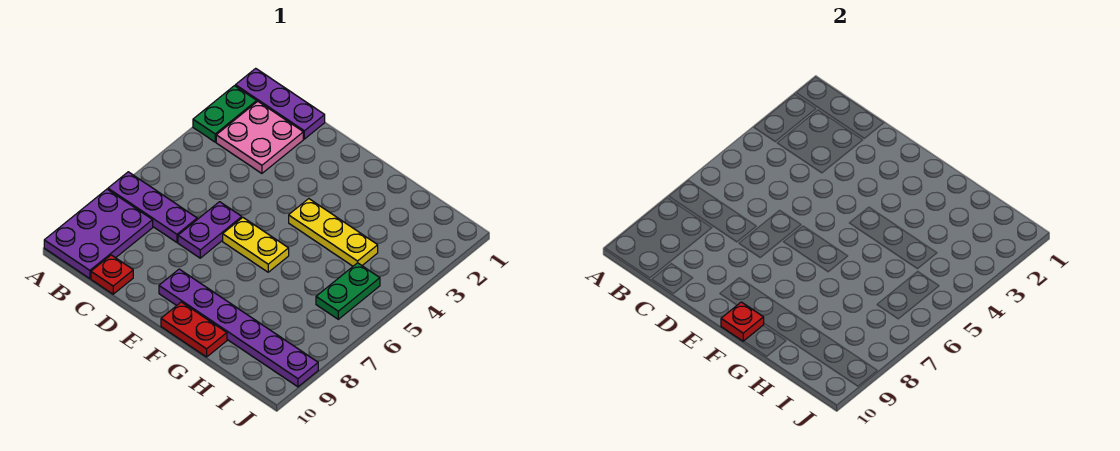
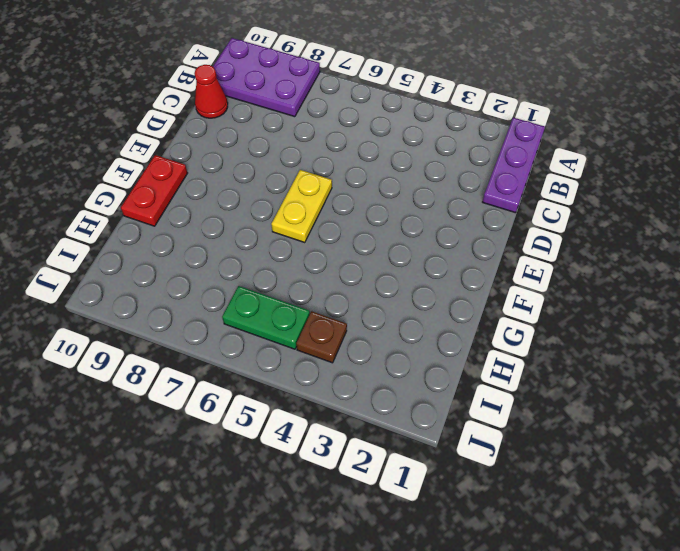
red cone C10 level 1 -> red plate C10 level 1
brown plate I4 level 1 -> none
none -> green plate A2:A3 level 1
none -> purple plate A7:C7 level 1
none -> pink plate B2:C3 level 1

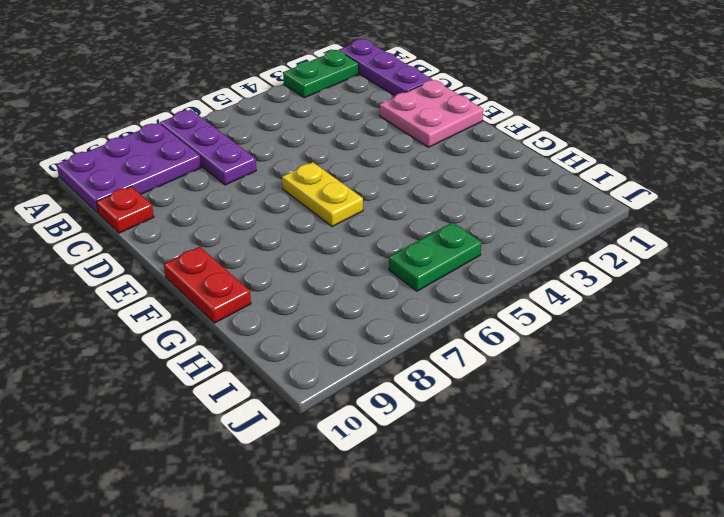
pink plate D1:E2 level 1 -> pink plate B2:C3 level 1
none -> purple plate D6:D7 level 1
none -> purple plate E9:J9 level 1
none -> yellow plate F4:H4 level 1

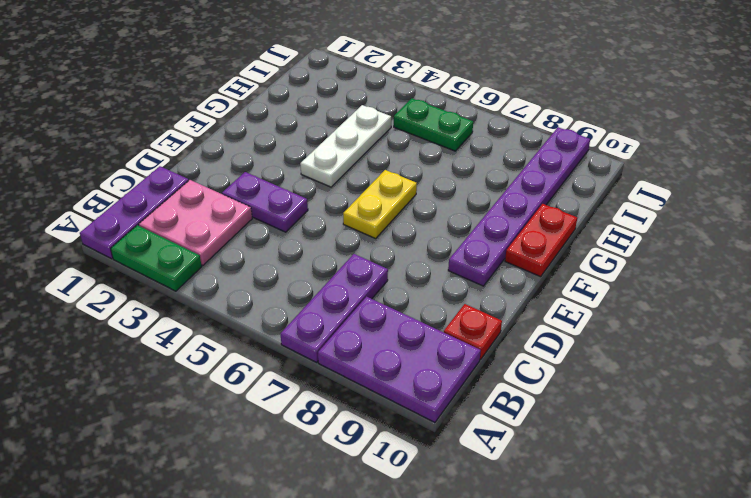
purple plate D3:D4 level 1 -> purple plate D6:D7 level 1
white plate F4:H4 level 1 -> yellow plate F4:H4 level 1
none -> red plate F10 level 2

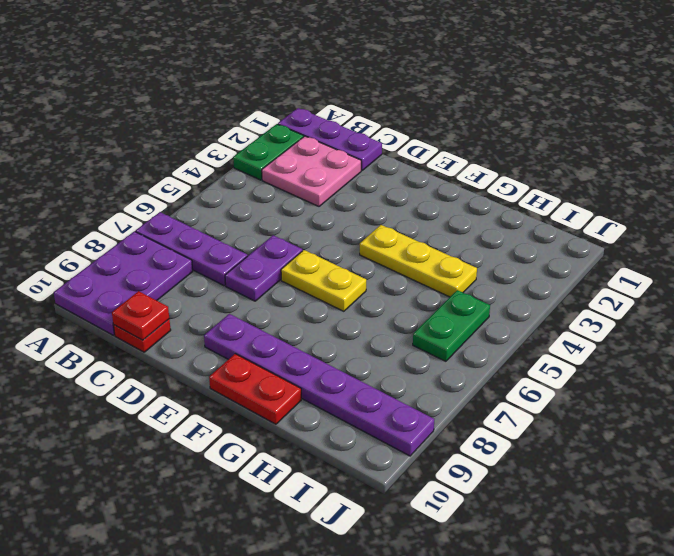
red plate C10 level 2 -> red plate F10 level 2

